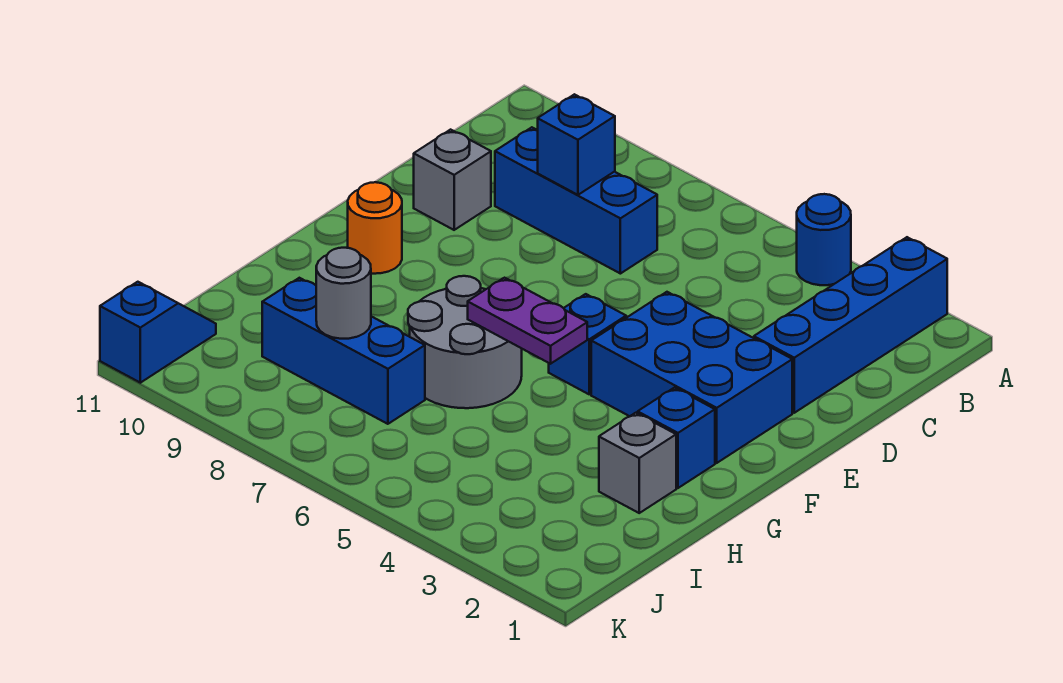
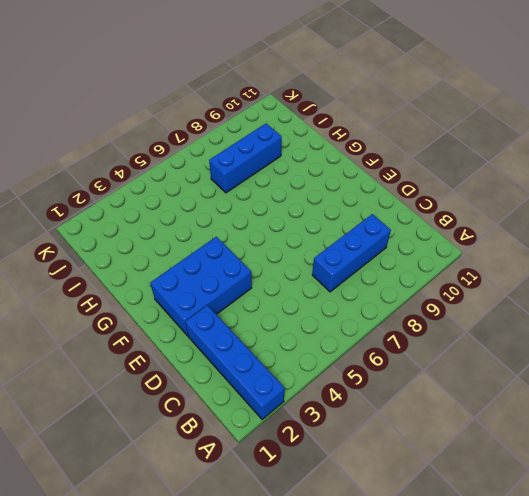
none -> blue round brick A4 level 1
none -> grey brick D10 level 1
none -> blue brick F5 level 1

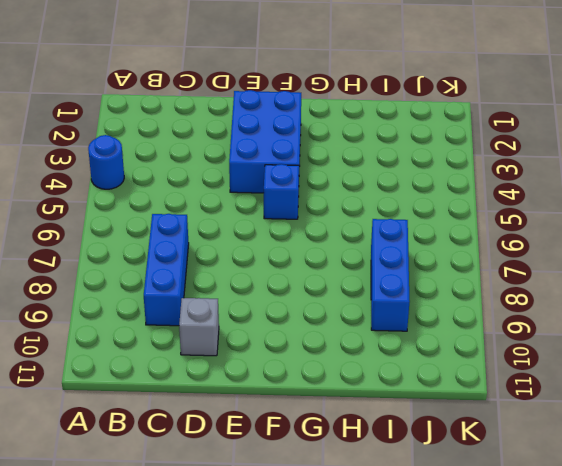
none -> blue brick A2:D2 level 1
none -> orange round brick F10 level 1
none -> blue brick G2 level 1

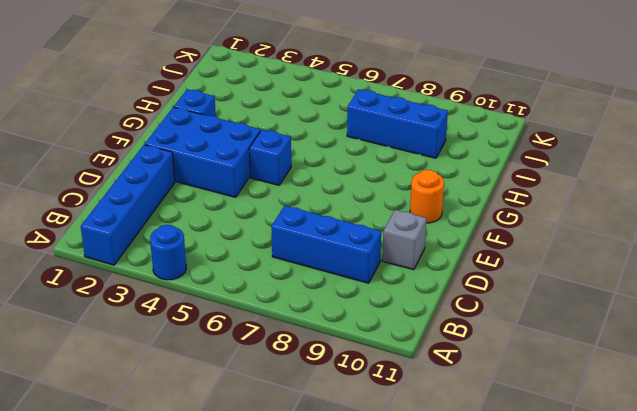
none -> grey round brick G6:H7 level 1
none -> grey brick H2 level 1
none -> blue slope J11:K11 level 1 top K

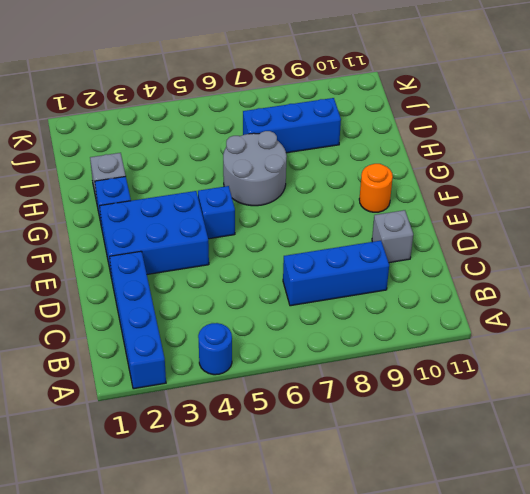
none -> blue slope J11:K11 level 1 top K
none -> blue brick C8 level 2
none -> purple plate G5:G6 level 2

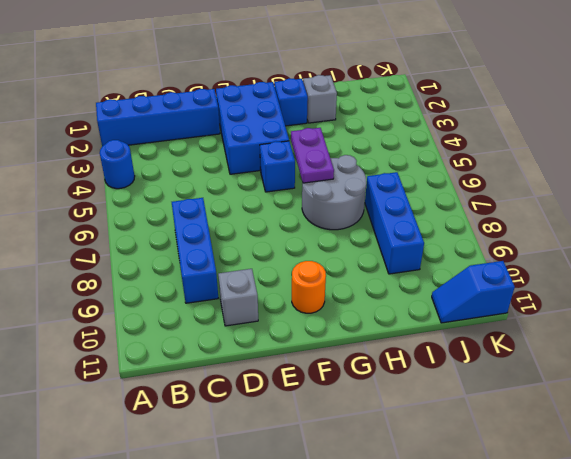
none -> blue brick C8 level 2
none -> grey round brick I8 level 2

